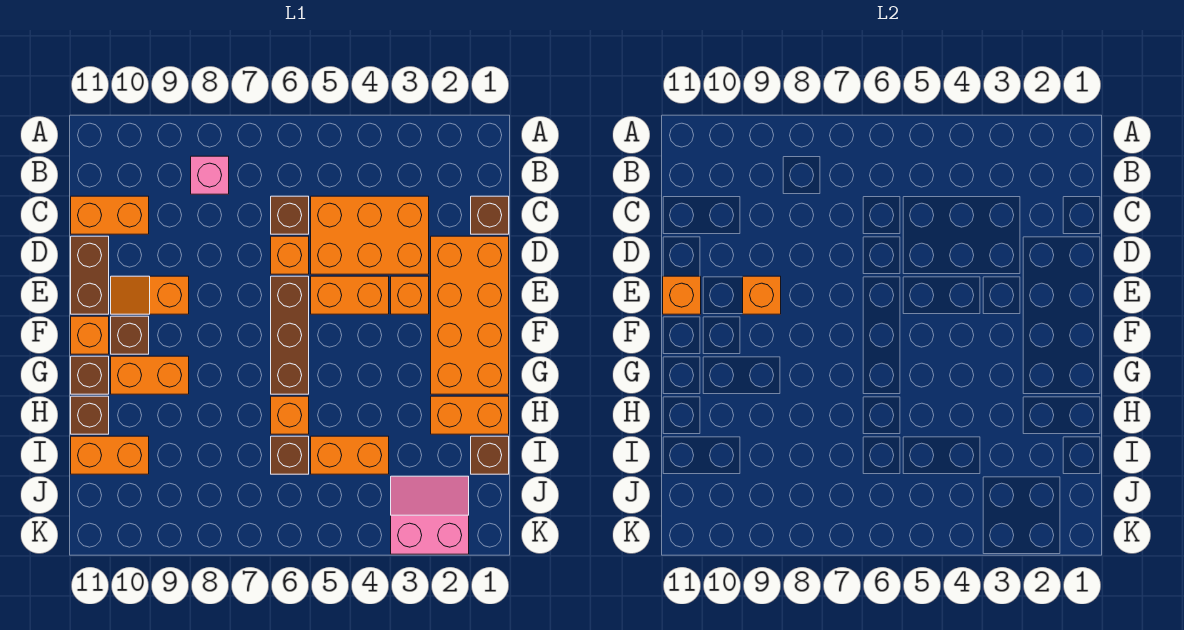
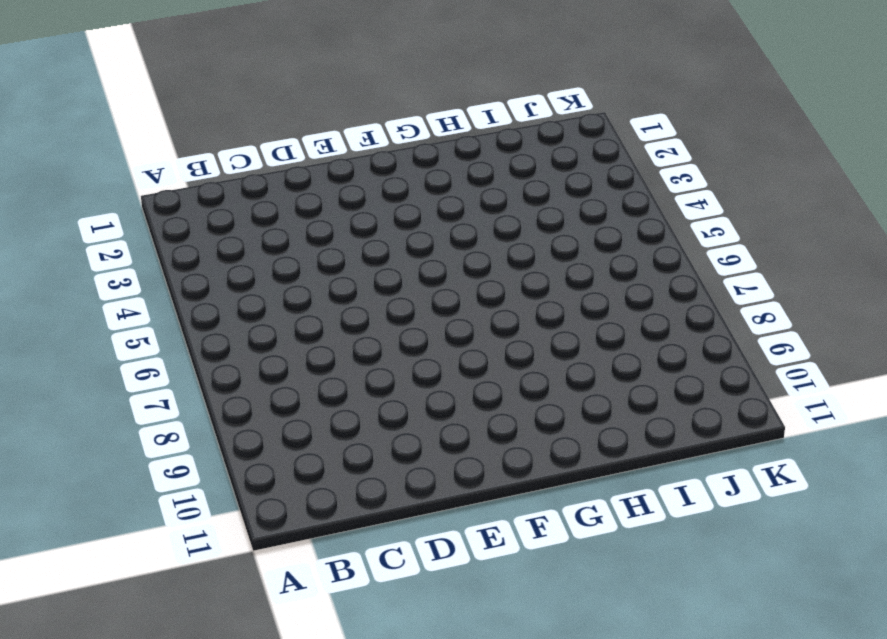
none -> pink brick B8 level 1
none -> brown brick C1 level 1
none -> orange brick C3:D5 level 1

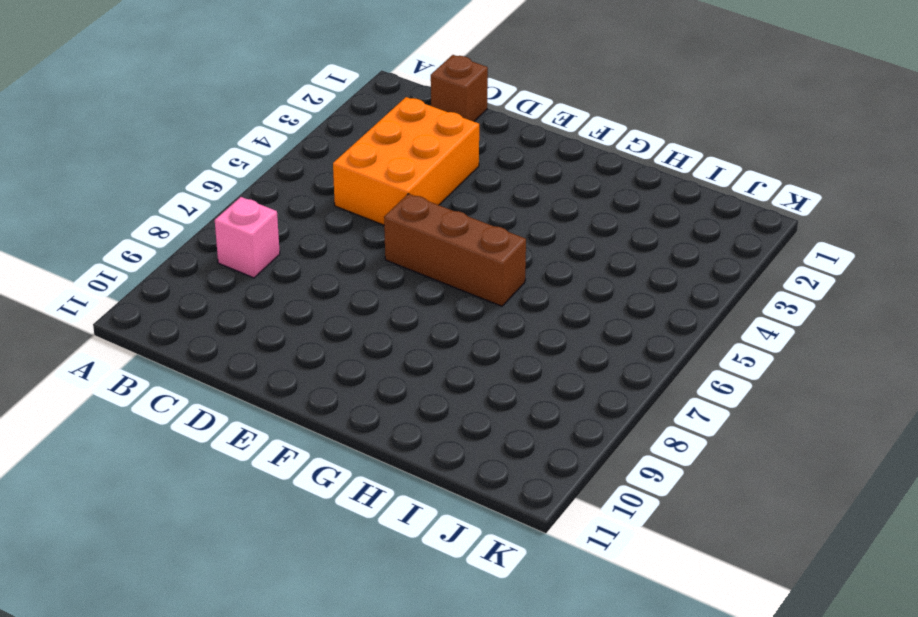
none -> brown brick C6 level 1
none -> orange brick C10:C11 level 1
none -> orange brick D1:G2 level 1

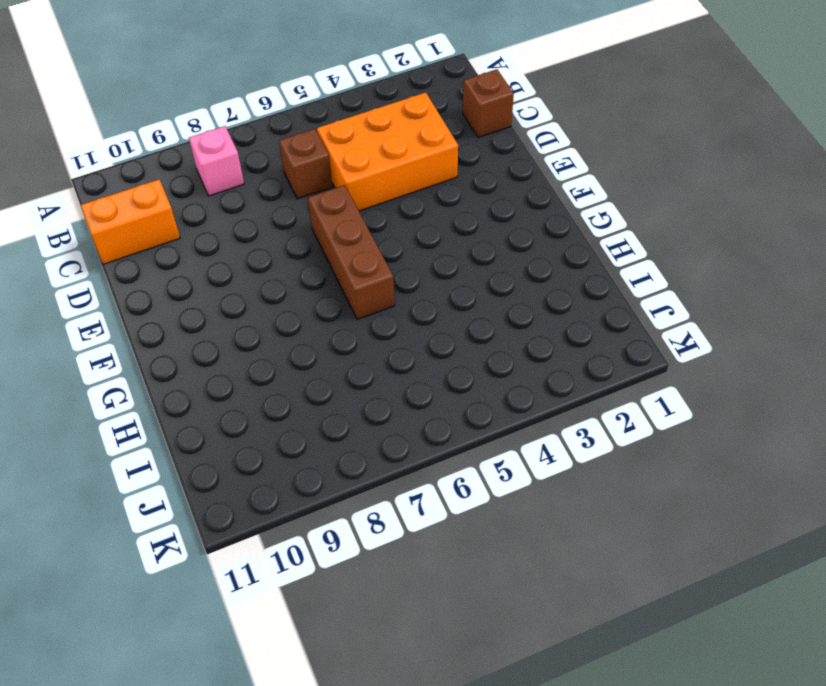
none -> orange brick D1:G2 level 1
none -> orange brick D6 level 1
none -> brown brick D11:E11 level 1

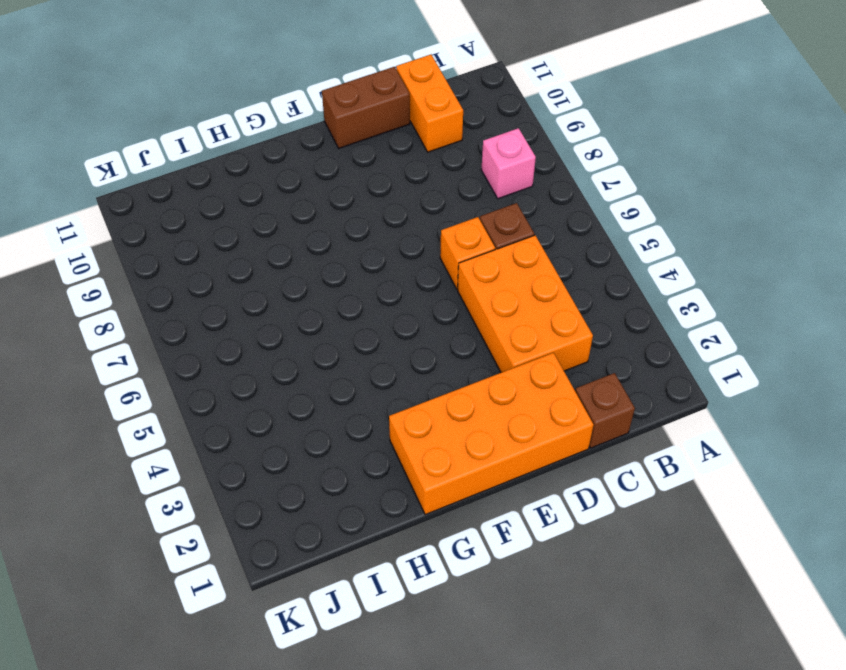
none -> orange brick E3 level 1
none -> orange brick E4:E5 level 1
none -> brown brick E6:G6 level 1

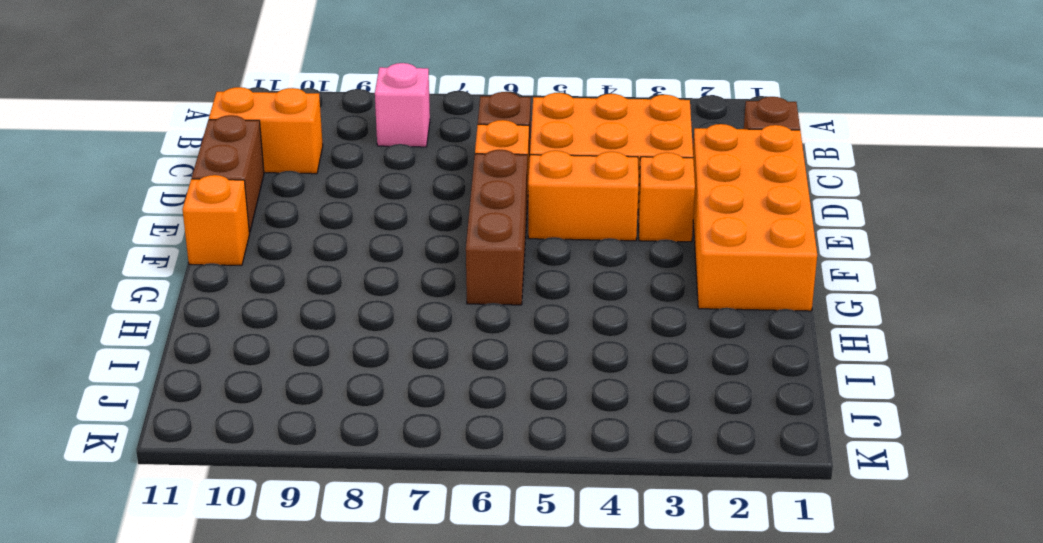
none -> orange slope E9:E10 level 1 top 9
none -> brown brick F10 level 1
none -> orange brick G9:G10 level 1

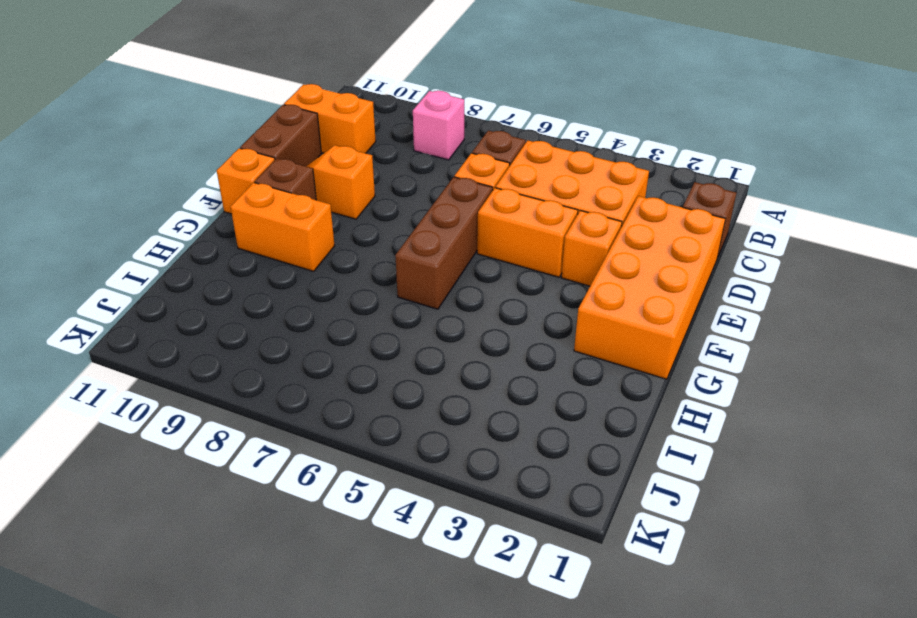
none -> brown brick G11 level 1
none -> orange brick H1:H2 level 1
none -> orange brick H6 level 1

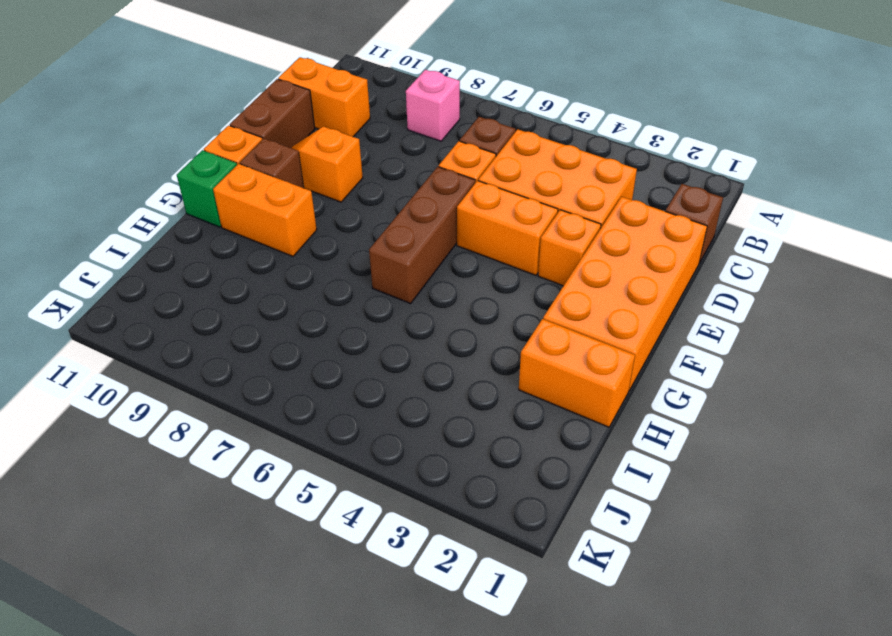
green brick G11 level 1 -> brown brick G11 level 1
none -> orange brick H6 level 1
none -> brown brick H11 level 1
none -> brown brick I1 level 1

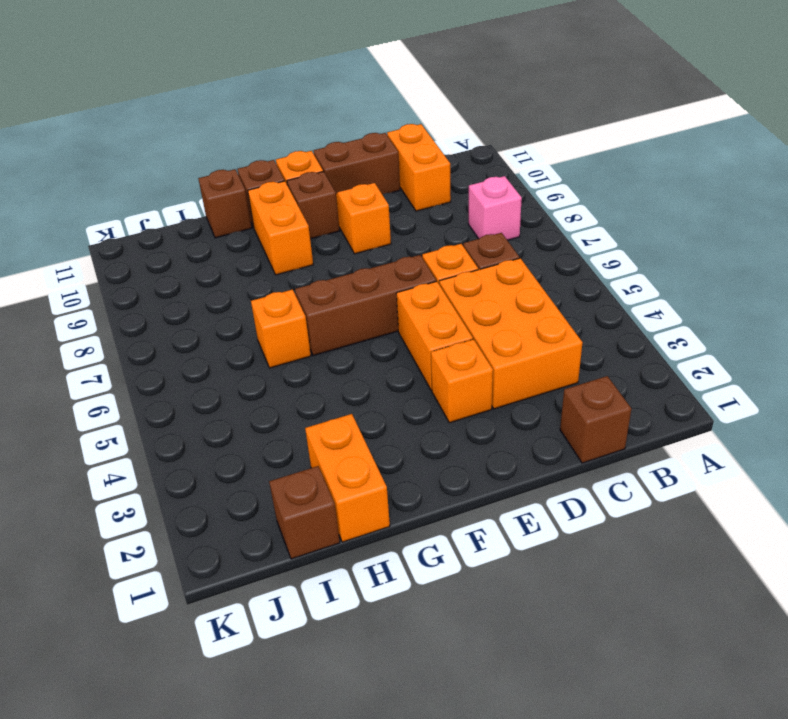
none -> orange brick D1:G2 level 1
none -> orange brick I4:I5 level 1
none -> brown brick I6 level 1

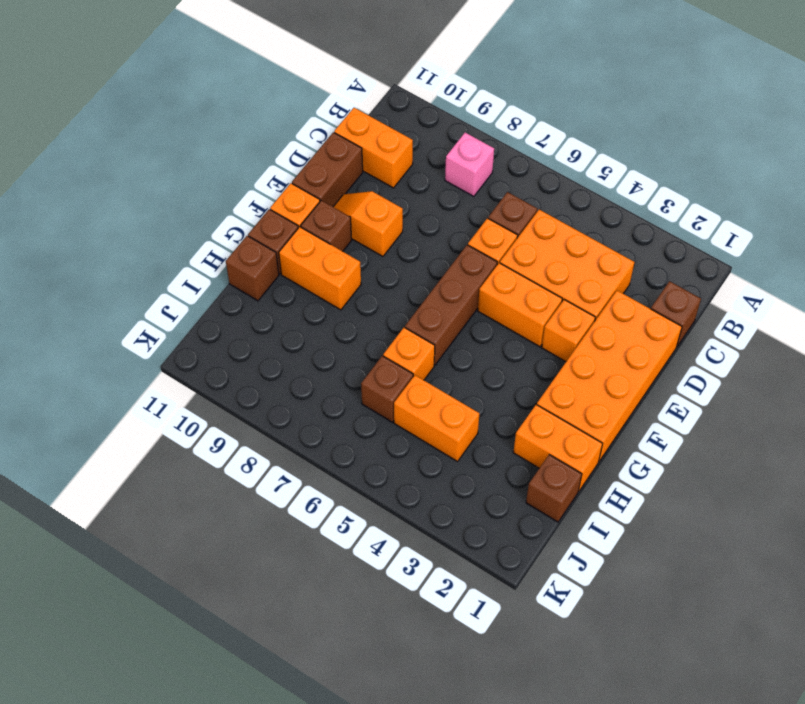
none -> orange brick I10:I11 level 1
none -> pink slope J2:K3 level 1 top K
none -> orange brick E9 level 2

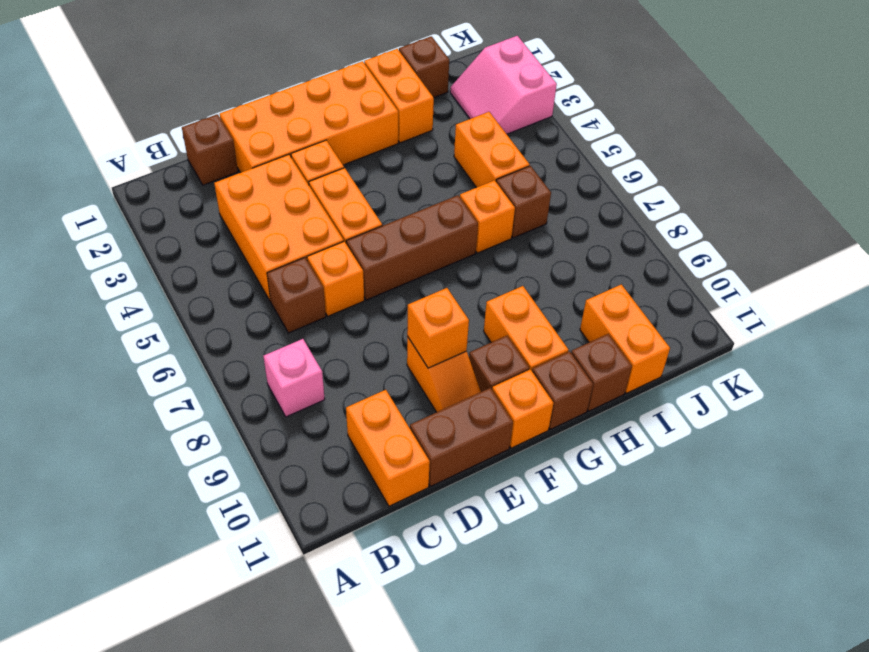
none -> orange brick E11 level 2

